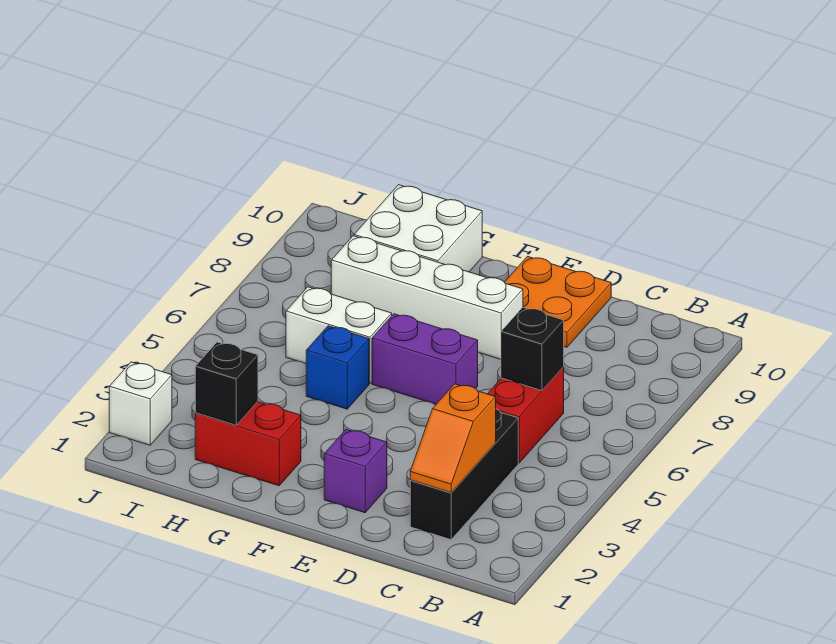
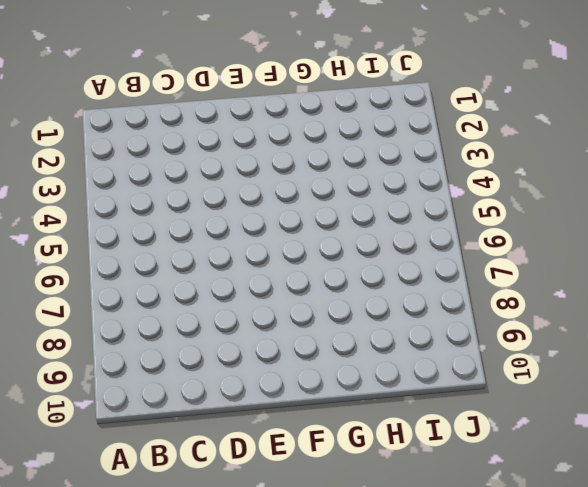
none -> black brick C2:C4 level 1
none -> red brick C5:C6 level 1
none -> orange plate D9:E10 level 1

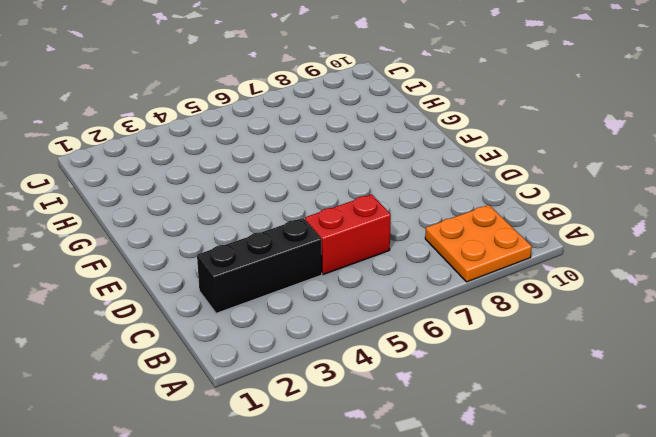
orange plate A8:B9 level 1 -> orange plate D9:E10 level 1
none -> purple brick E2 level 1
none -> purple brick E6:F6 level 1
none -> white brick E8:H8 level 1

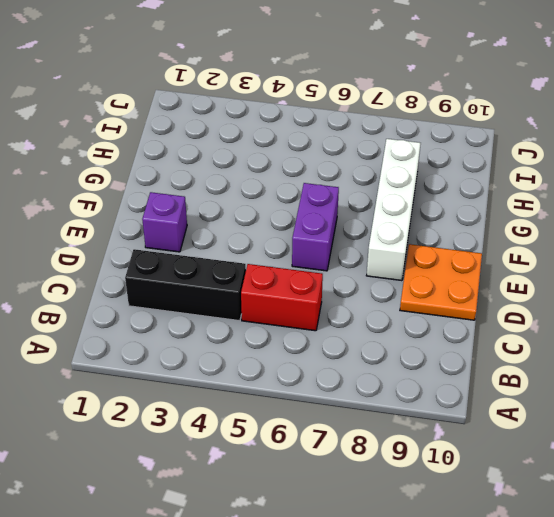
none -> red brick G2:H2 level 1
none -> blue brick G5 level 1
none -> white brick G6:H6 level 1

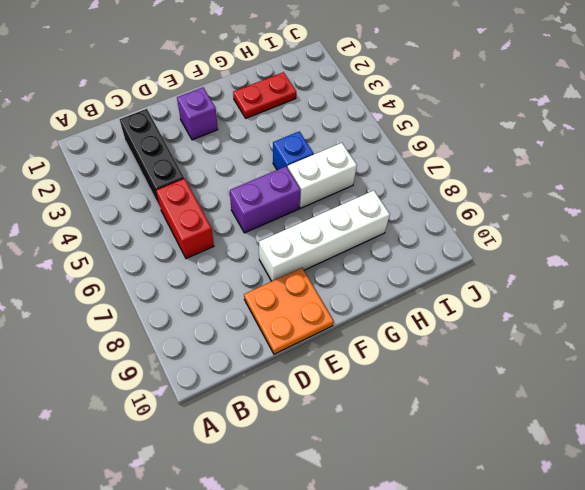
red plate G2:H2 level 1 -> red brick G2:H2 level 1
none -> white brick G9:H10 level 1
none -> white brick J2 level 1
none -> orange slope C2:C3 level 2 top 3

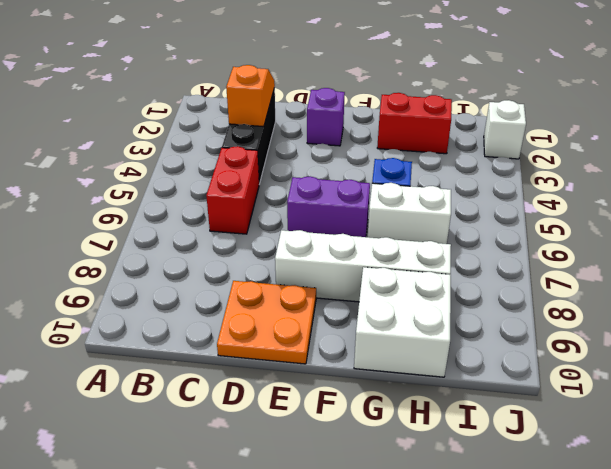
none -> black brick C6 level 2
none -> black brick H2 level 2

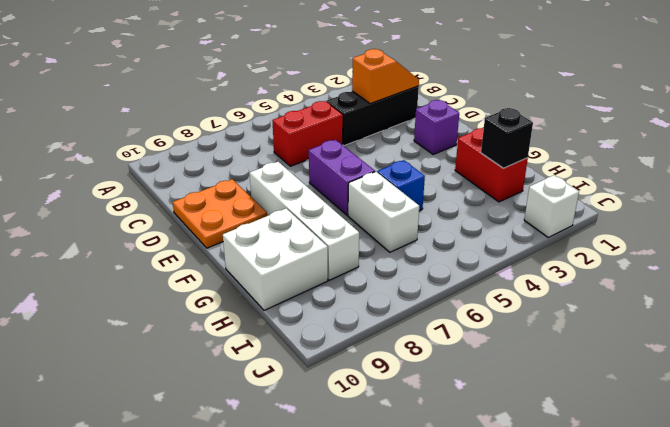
none -> black brick C6 level 2

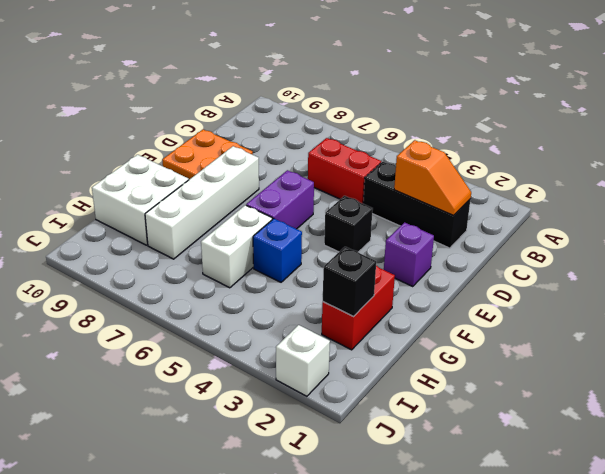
black brick E4 level 1 -> black brick C6 level 2

